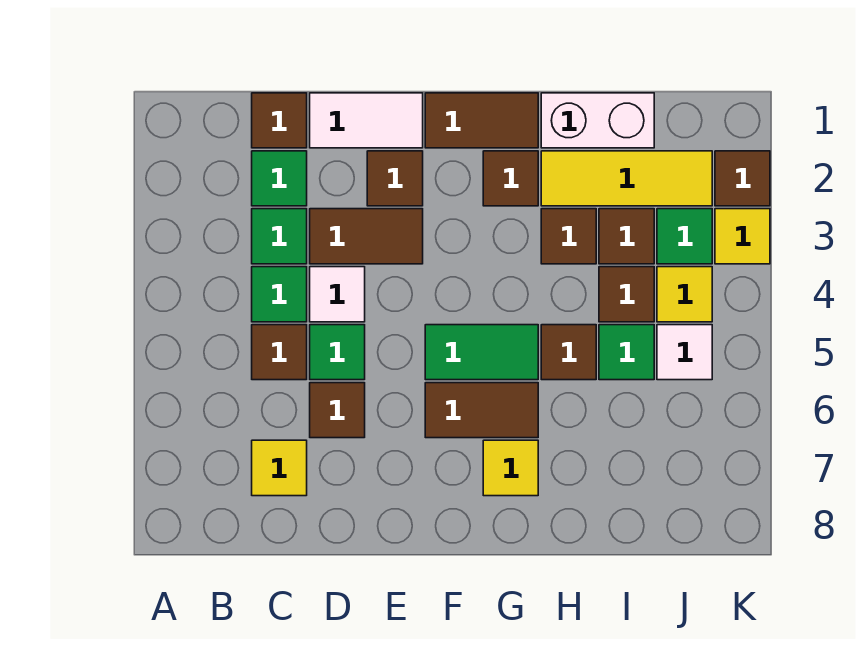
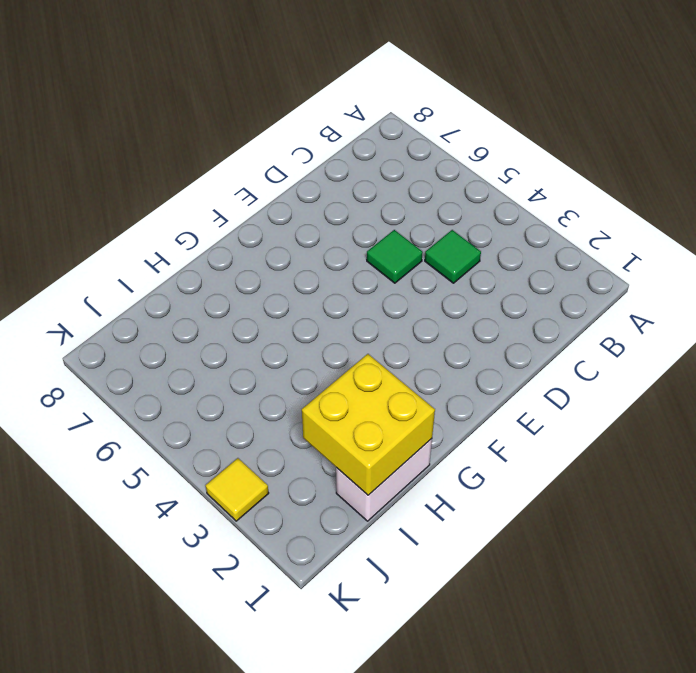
yellow brick H1:I2 level 2 -> none
none -> brown tile C1 level 1
none -> green tile C2 level 1
none -> green tile C3 level 1

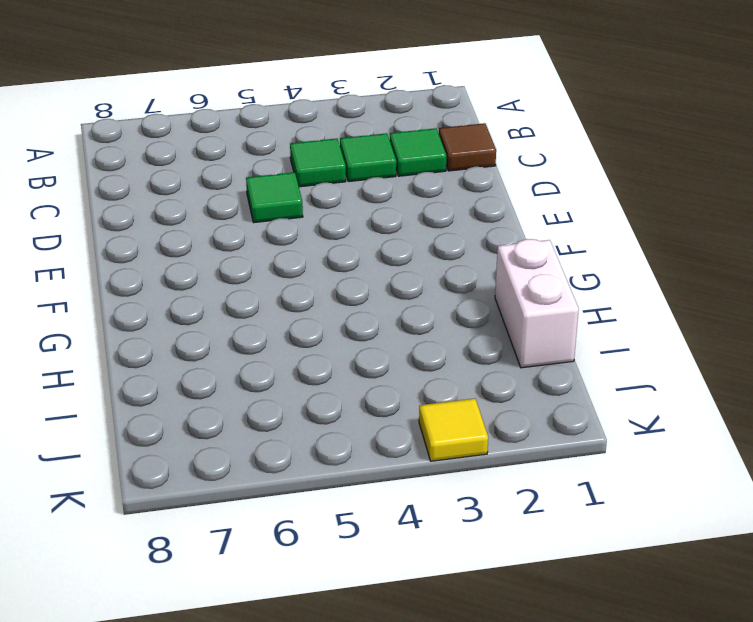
none -> brown tile C5 level 1
none -> yellow tile C7 level 1
none -> white tile D1:E1 level 1

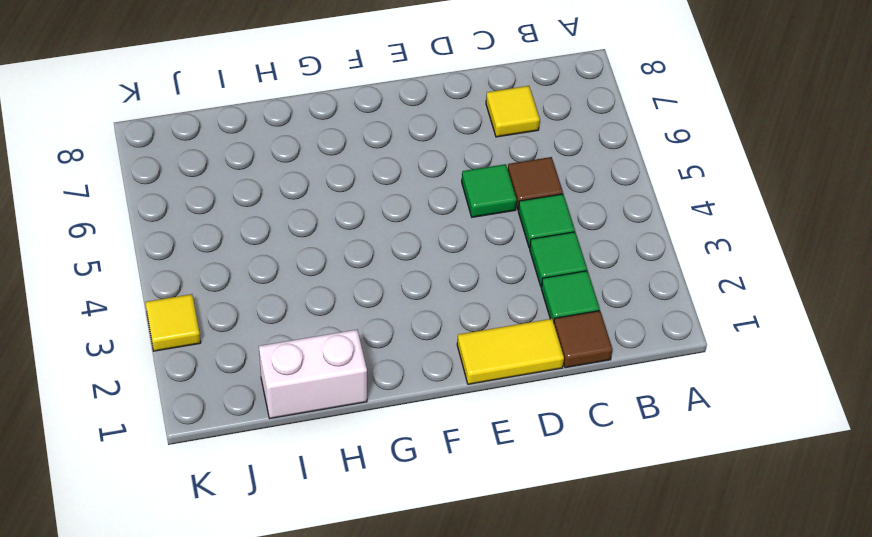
yellow tile D1:E1 level 1 -> white tile D1:E1 level 1
none -> brown tile D3:E3 level 1
none -> white tile D4 level 1
none -> brown tile D6 level 1

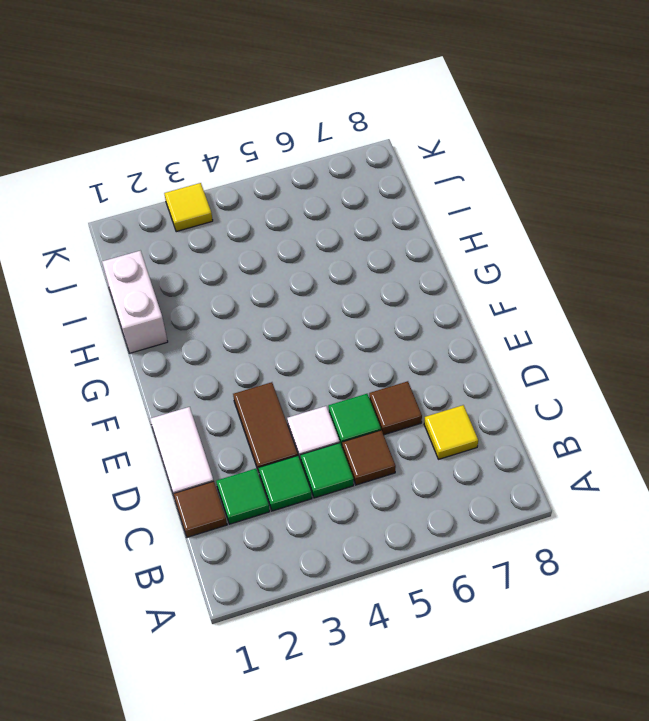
none -> brown tile E2 level 1
none -> brown tile F1:G1 level 1
none -> green tile F5:G5 level 1

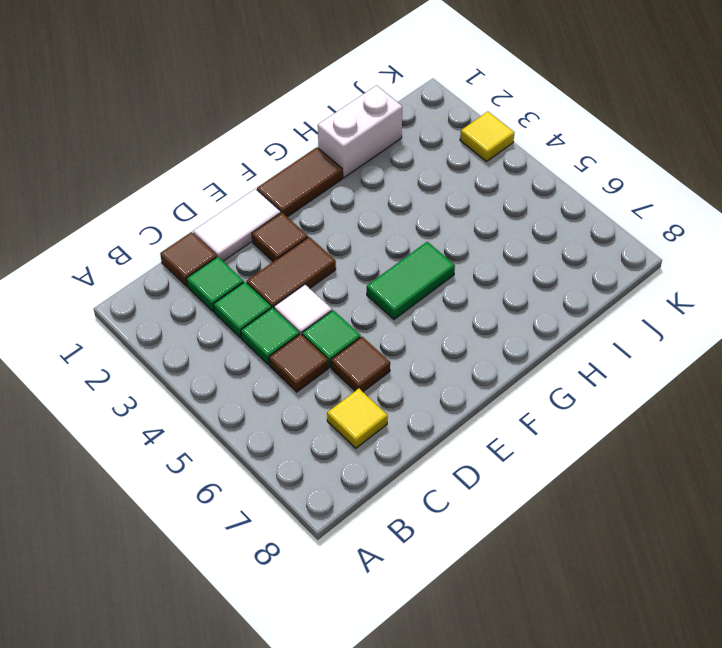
none -> brown tile F6:G6 level 1
none -> brown tile G2 level 1
none -> yellow tile G7 level 1

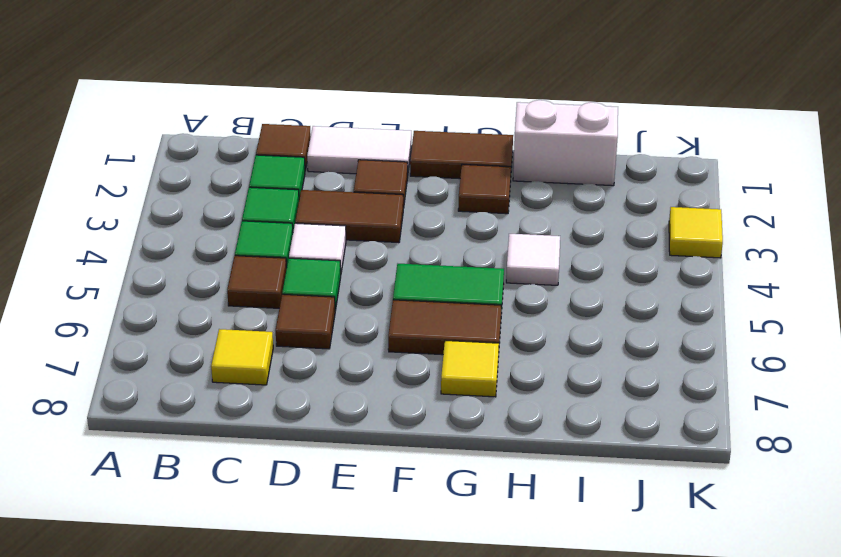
white tile H4 level 1 -> white tile J5 level 1
none -> yellow tile H2:J2 level 1
none -> brown tile H3 level 1
none -> brown tile H5 level 1

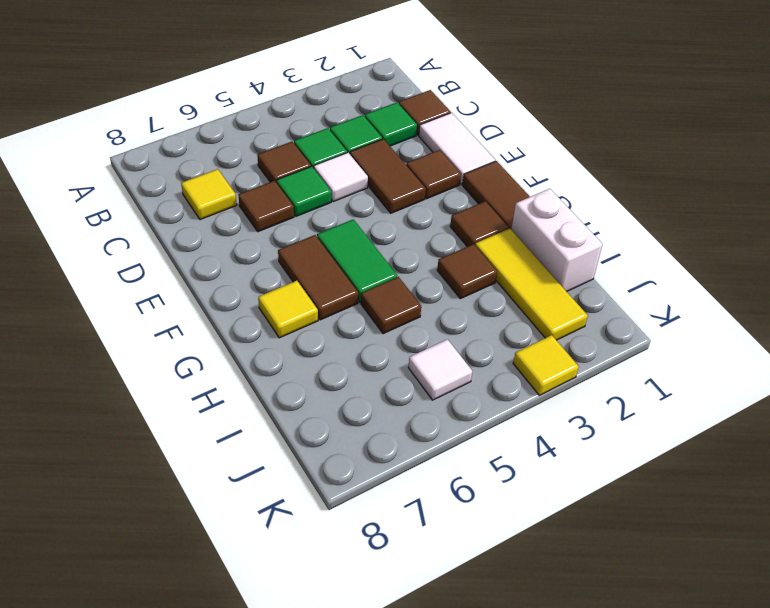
none -> brown tile I3 level 1
none -> brown tile I4 level 1
none -> green tile I5 level 1

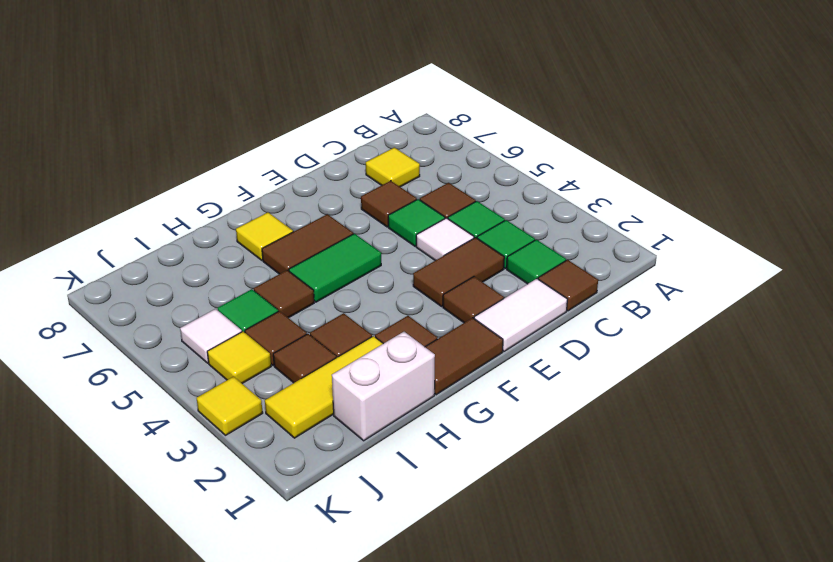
none -> green tile J3 level 1
none -> brown tile K2 level 1

